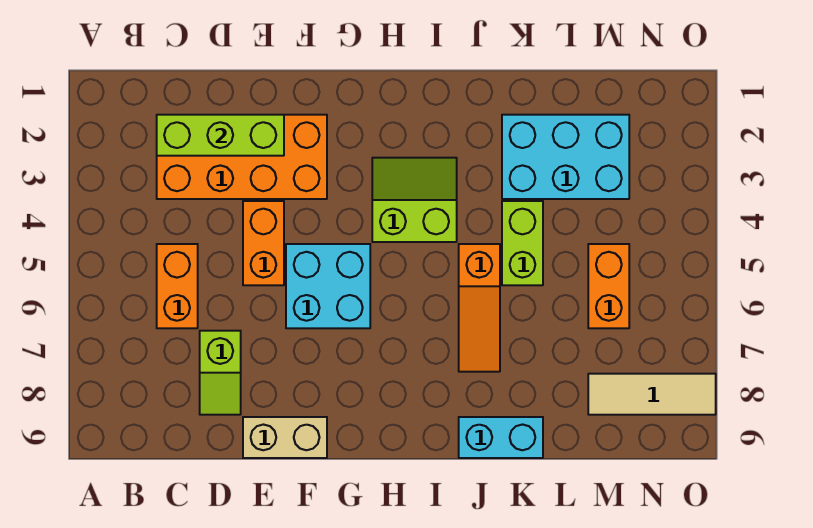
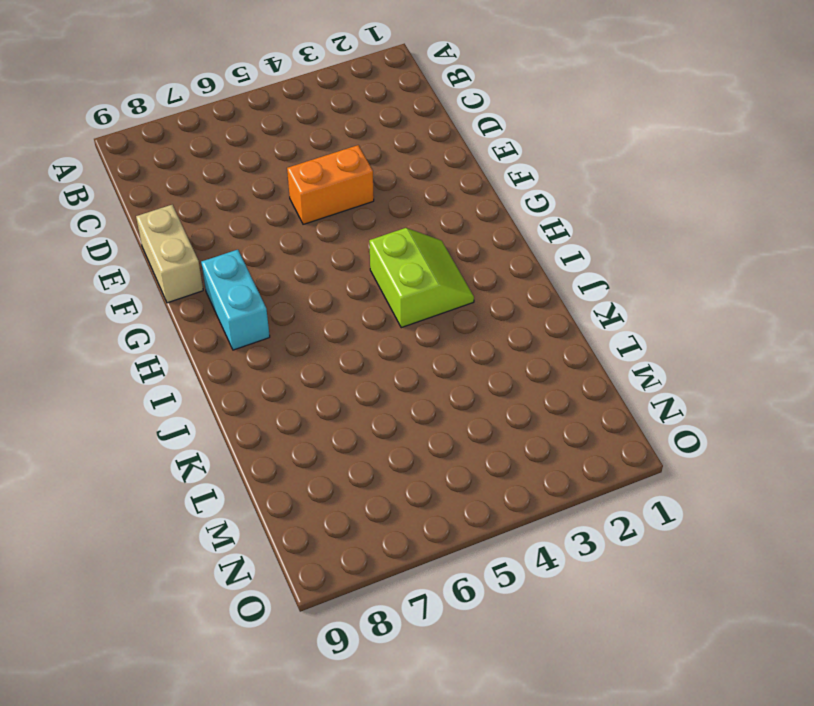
cyan brick G8:H8 level 1 -> cyan brick J9:K9 level 1
none -> orange brick C2:F3 level 1
none -> orange brick C5:C6 level 1
none -> lime slope D7:D8 level 1 top 7

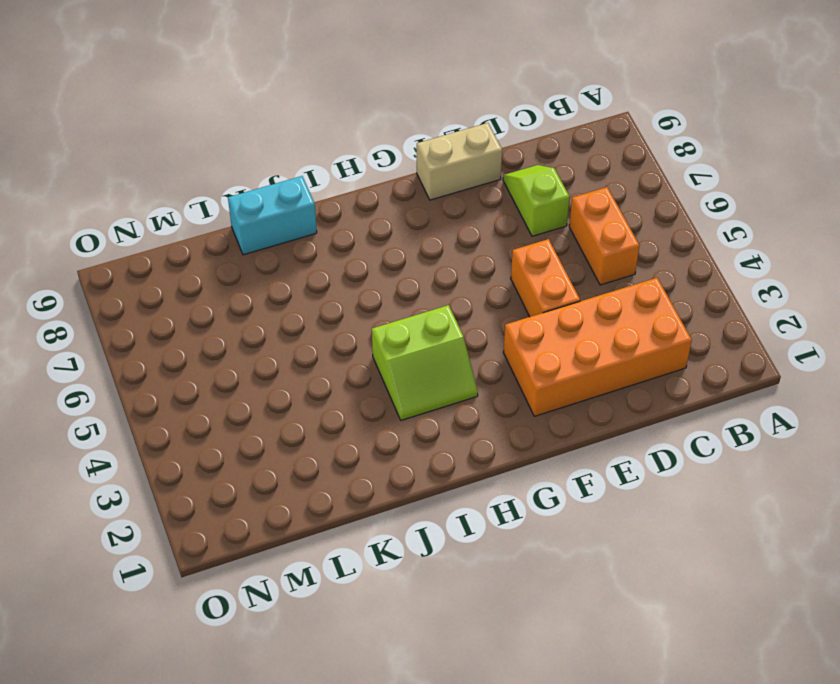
none -> cyan brick F5:G6 level 1
none -> orange slope J5:J7 level 1 top 5
none -> cyan brick K2:M3 level 1

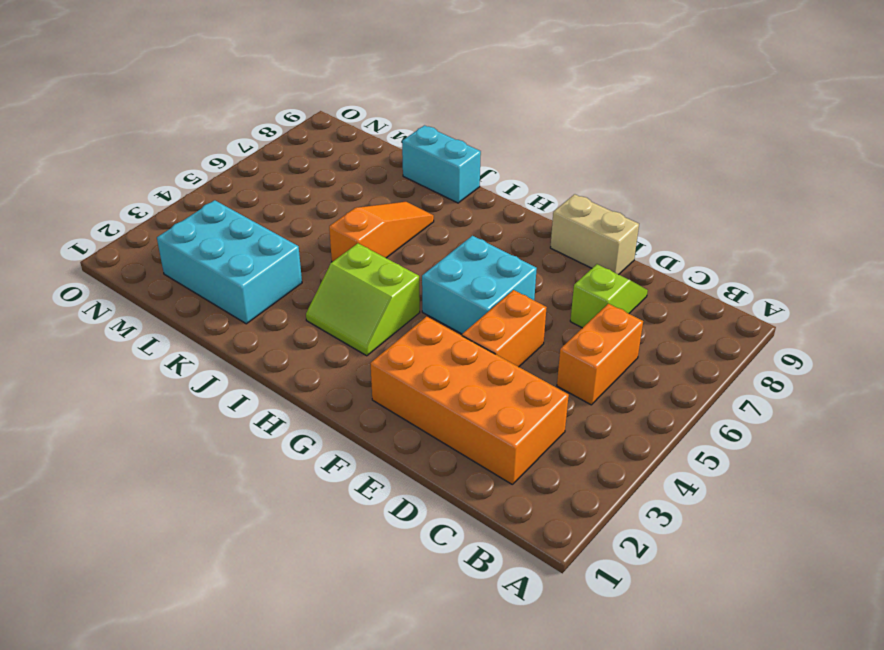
none -> lime brick K4:K5 level 1
none -> orange brick M5:M6 level 1
none -> tan tile M8:O8 level 1

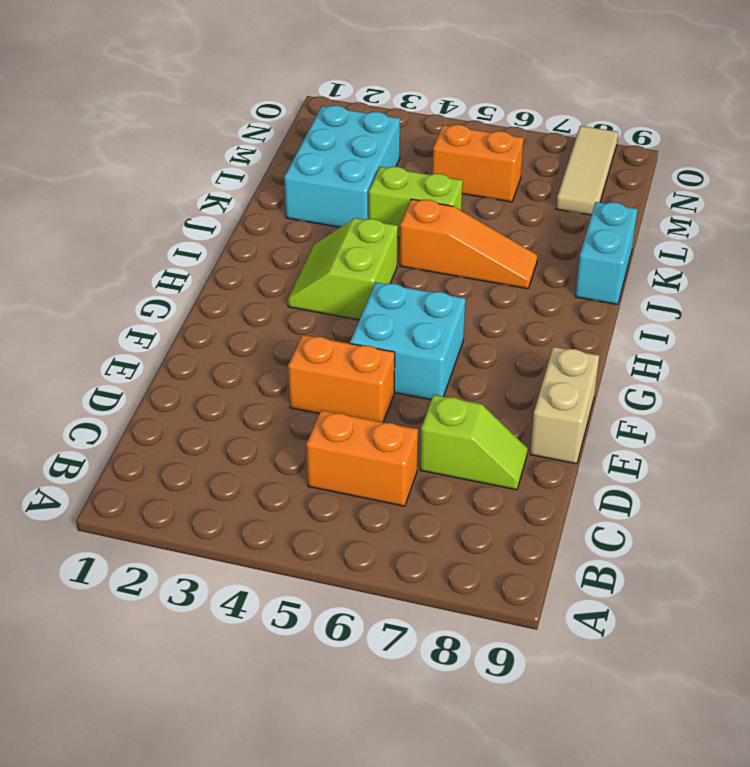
none -> orange brick C2:F3 level 1
none -> lime brick C2:E2 level 2

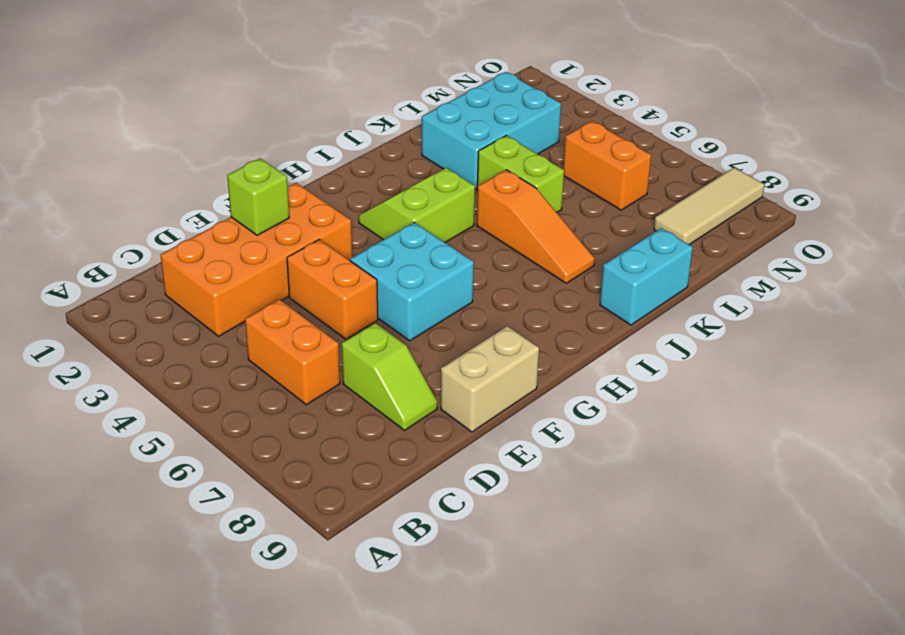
lime brick E2 level 2 -> lime brick C2:E2 level 2

